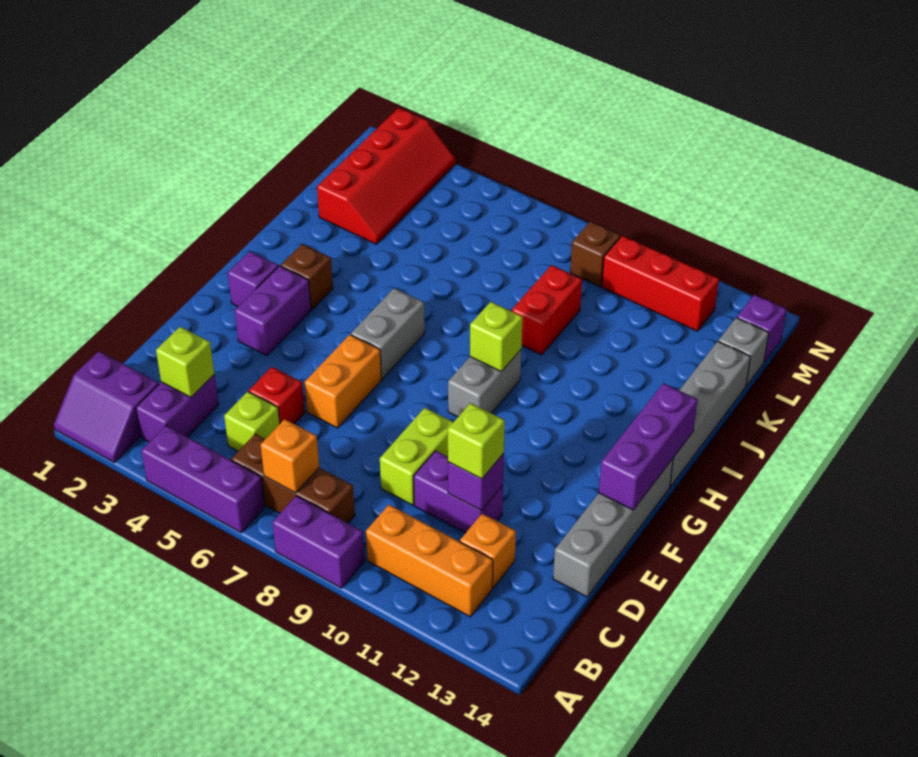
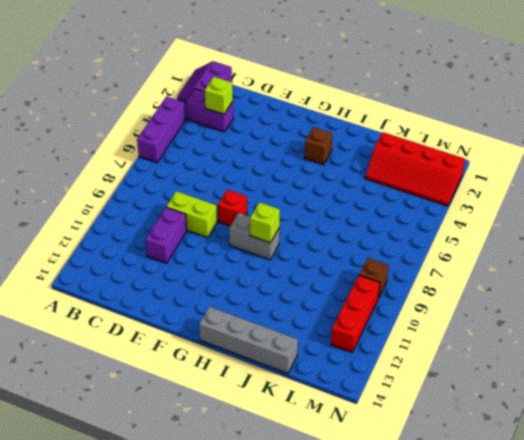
red brick F8 level 1 -> red brick D5 level 1
none -> purple brick A8:A9 level 1
none -> brown brick B6:B8 level 1
none -> orange brick B10:B12 level 1
none -> lime brick C5 level 1

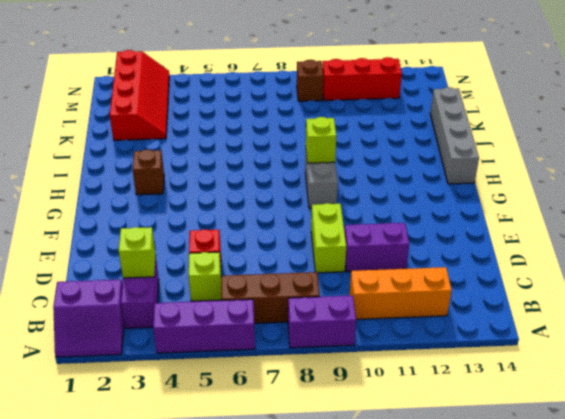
none -> orange brick C12 level 1
none -> grey brick D14:G14 level 1
none -> orange brick E6:F6 level 1
none -> purple brick F3:G3 level 1

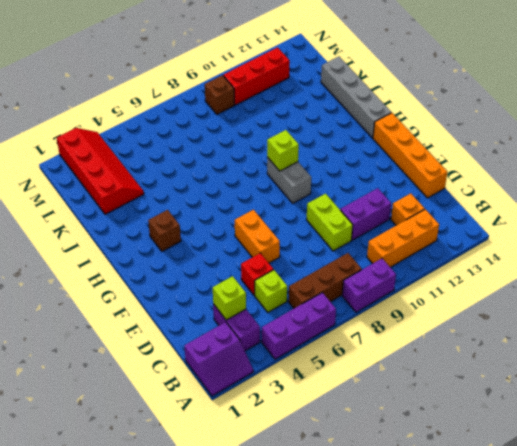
orange brick D14:G14 level 1 -> grey brick D14:G14 level 1
none -> purple brick F3:G3 level 1
none -> purple brick G2 level 1
none -> grey brick G6:H6 level 1
none -> red brick J9:K9 level 1

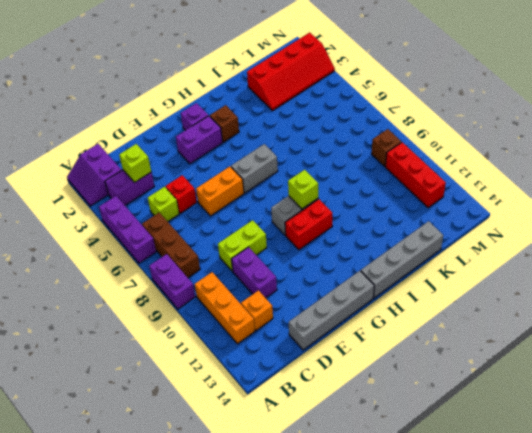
red brick G10:H10 level 1 -> red brick J9:K9 level 1
none -> grey brick L14 level 1
none -> purple brick M14 level 1
none -> orange brick B7 level 2
none -> purple brick D11 level 2

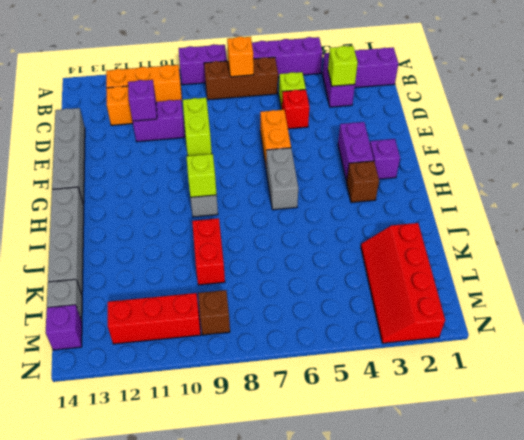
none -> purple brick F14:H14 level 2
none -> lime brick D11 level 3

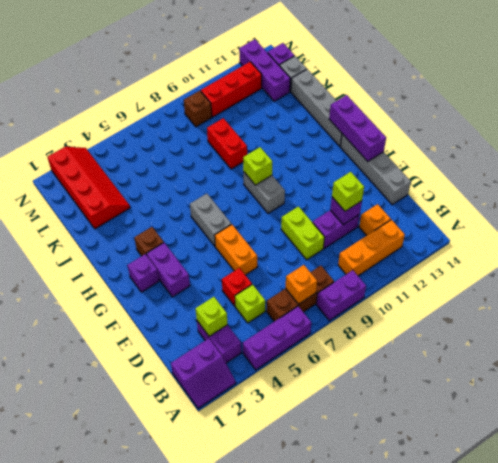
purple brick L13:N13 level 1 -> none

